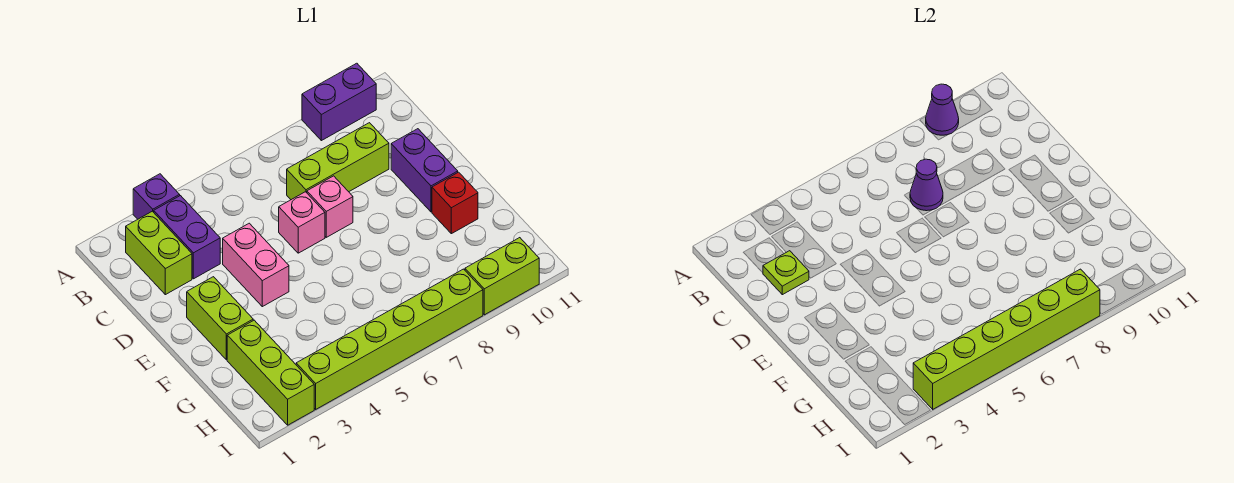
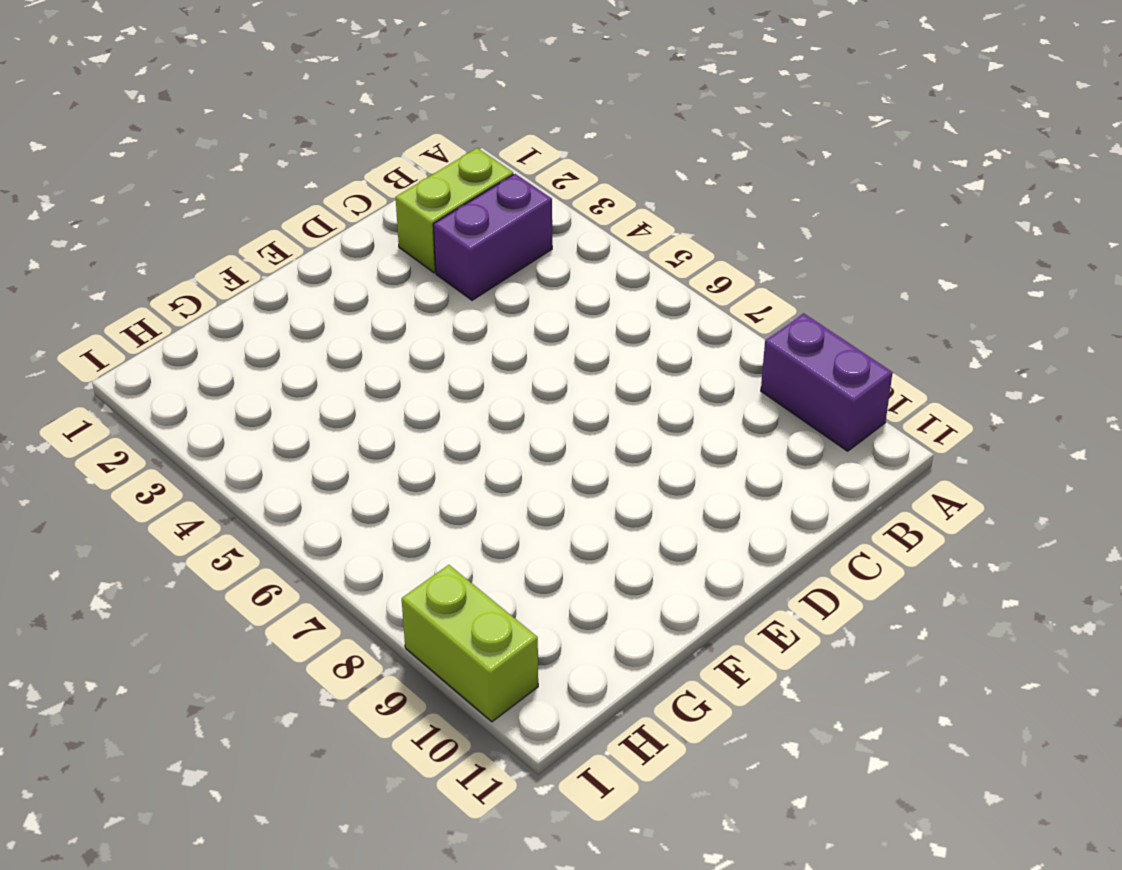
none -> purple brick A3 level 1
none -> lime brick C7:C9 level 1
none -> pink brick D4:E4 level 1

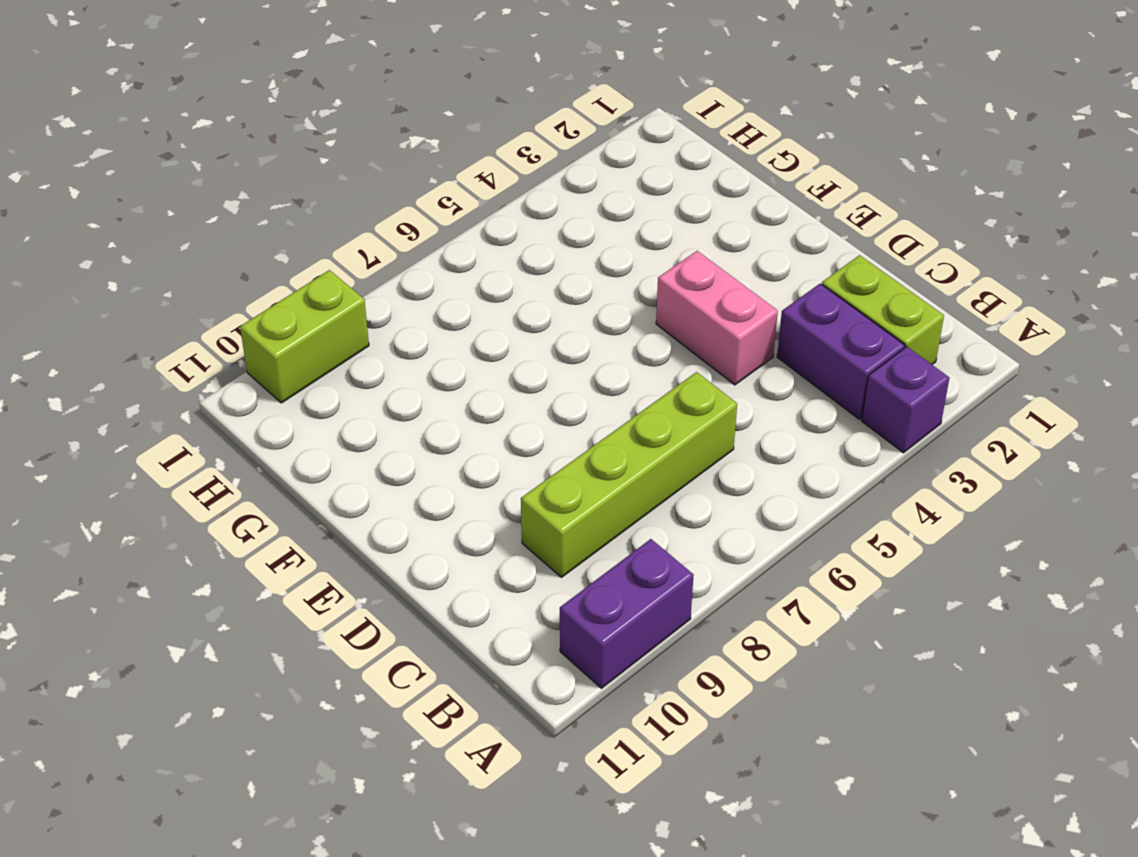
lime brick C6:C9 level 1 -> lime brick C7:C9 level 1
none -> pink brick D6 level 1
none -> pink brick D7 level 1
none -> purple brick D10:E10 level 1

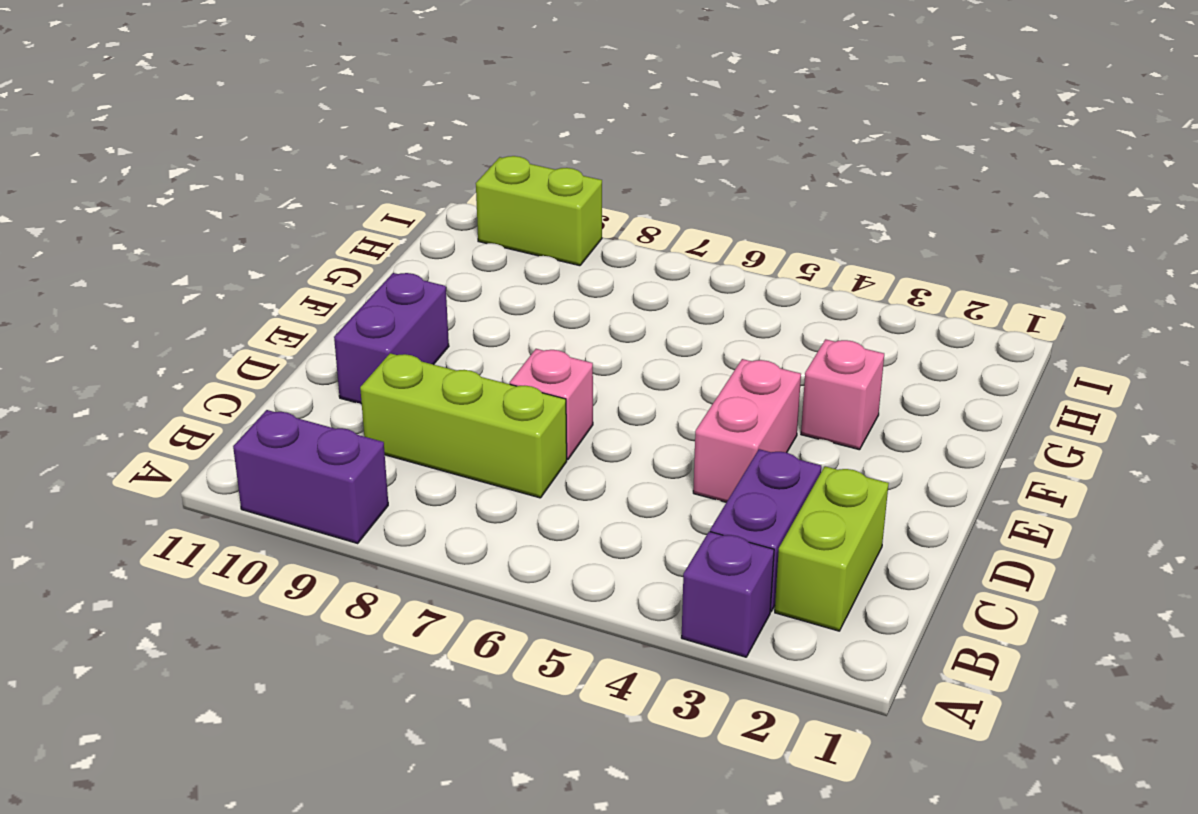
pink brick F3 level 1 -> pink brick D6 level 1
none -> lime brick E2:F2 level 1
none -> red brick F10 level 1
none -> lime brick G2:I2 level 1

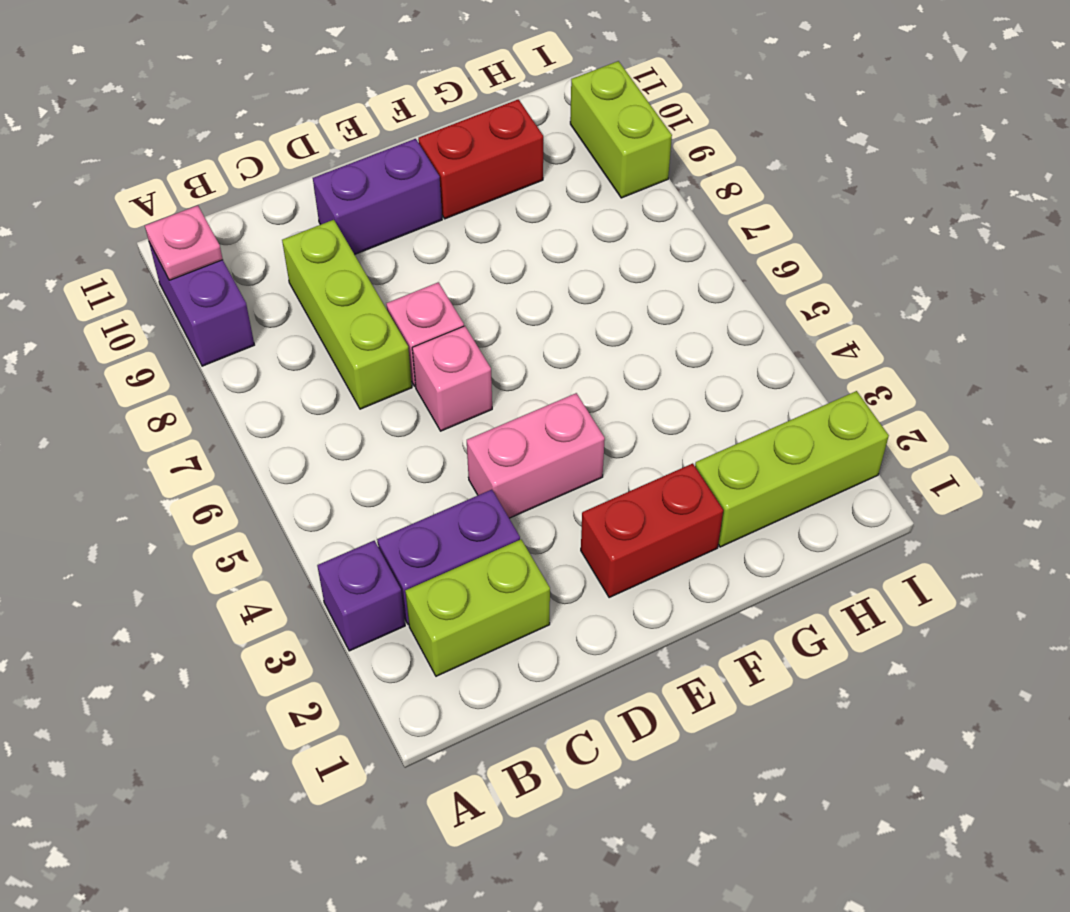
pink plate A10 level 2 -> none
red brick E2:F2 level 1 -> lime brick E2:F2 level 1
red brick F10:G10 level 1 -> red brick F10 level 1
none -> lime brick I3:I8 level 1
none -> purple cone A9 level 2
none -> lime plate C2 level 2

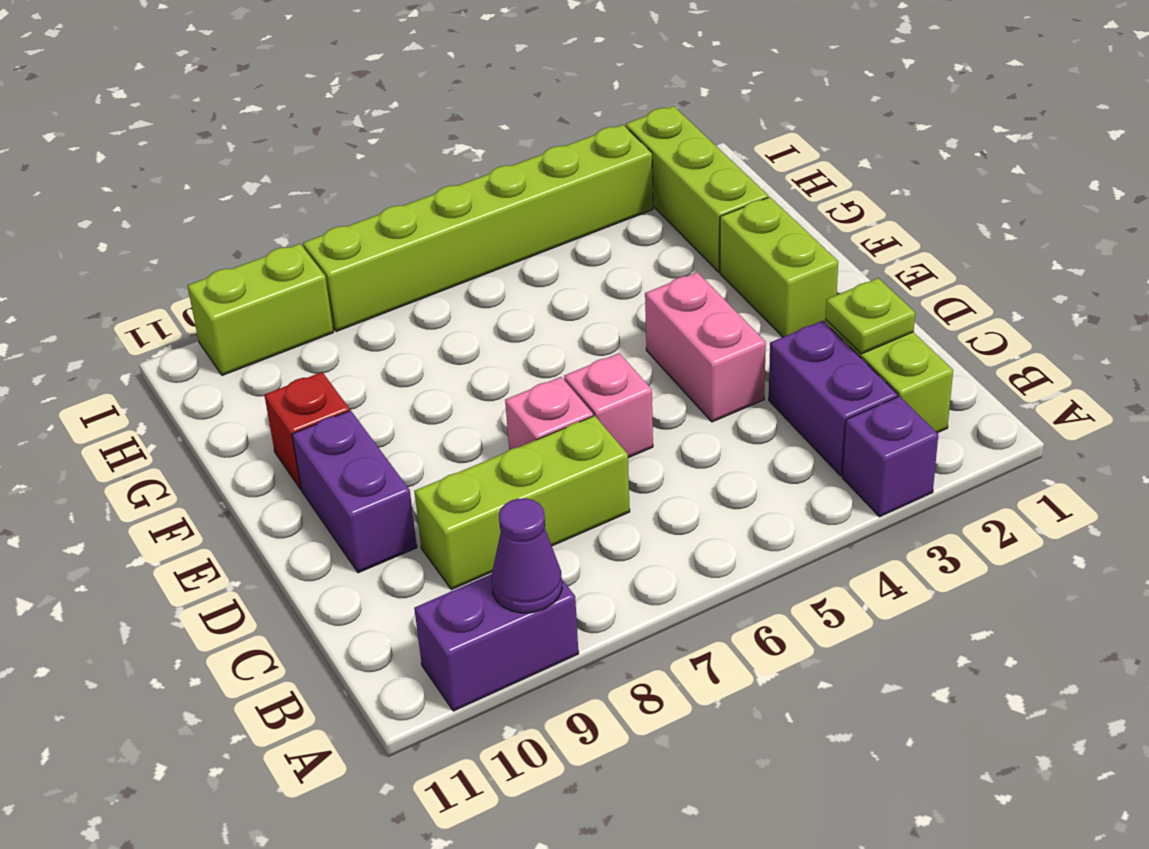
none -> purple cone C7 level 2
none -> lime brick I3:I8 level 2

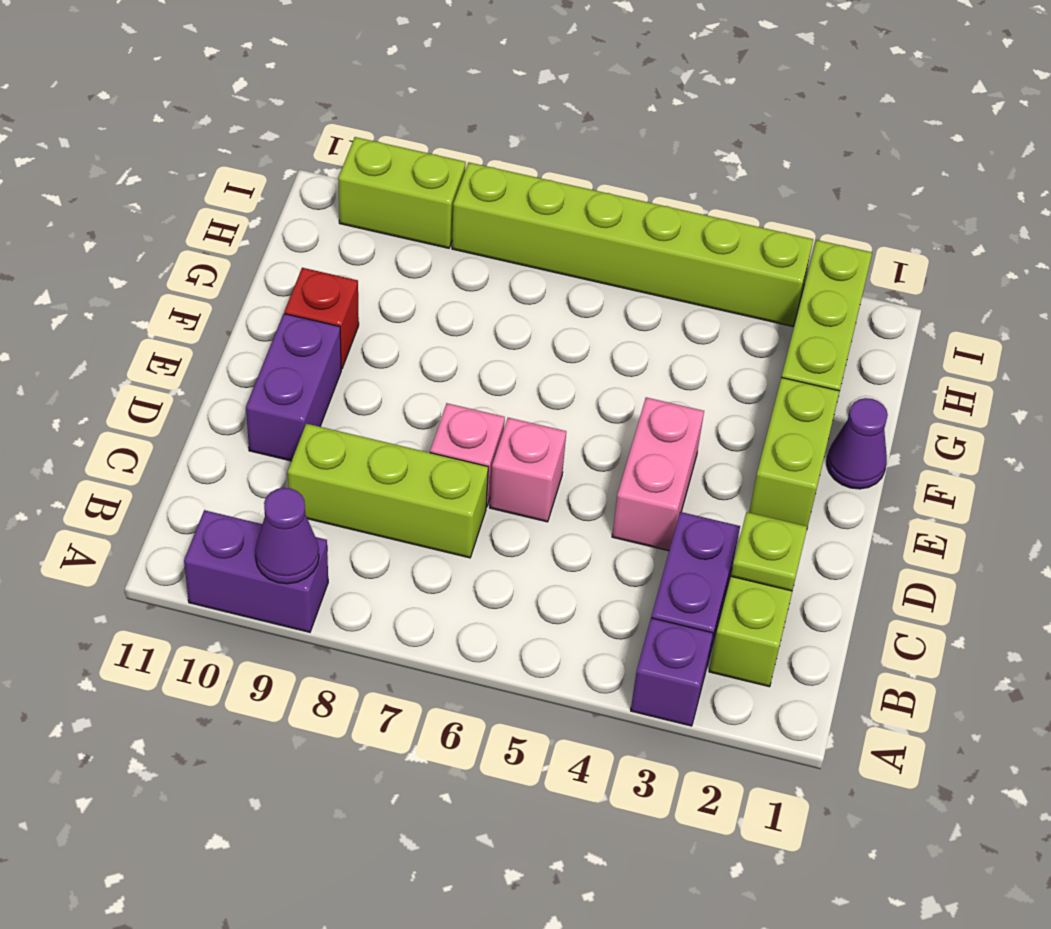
purple cone F1 level 1 -> purple cone C7 level 2
none -> lime brick I3:I8 level 2

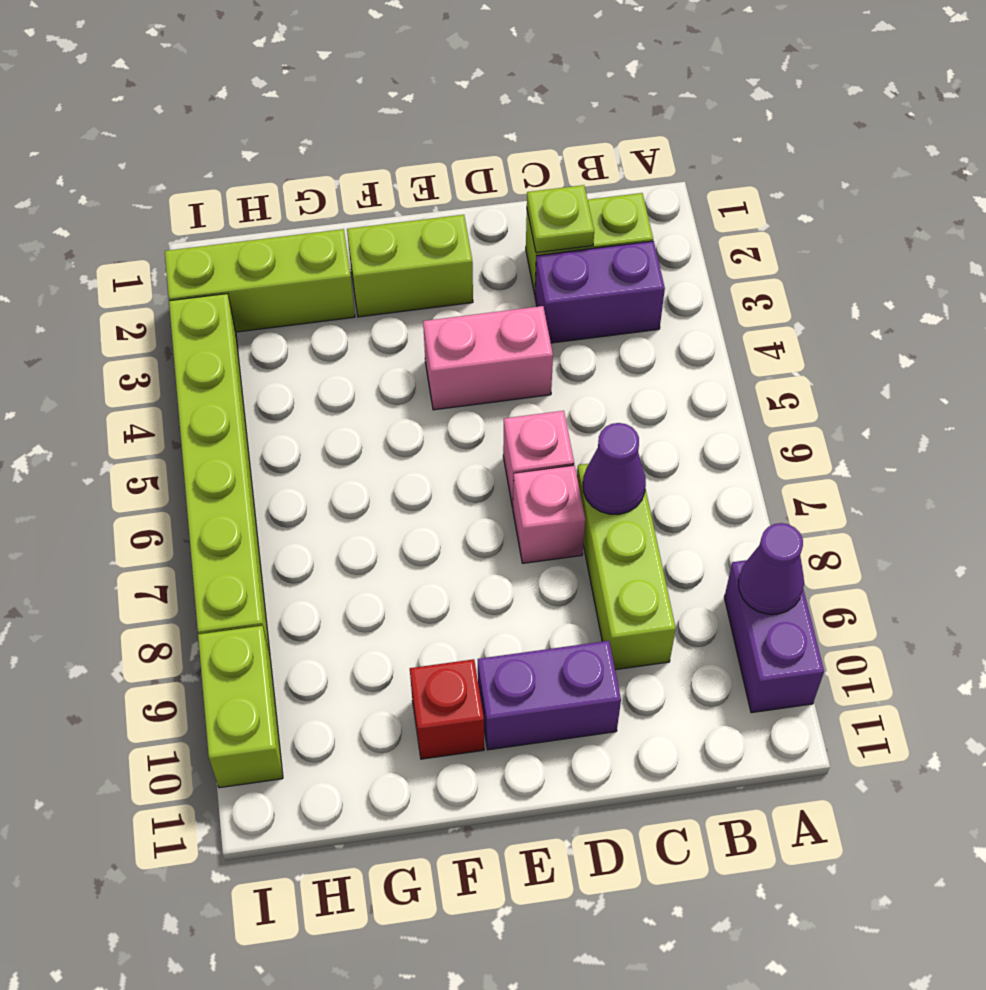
none -> purple brick A3 level 1
none -> lime brick I3:I8 level 2

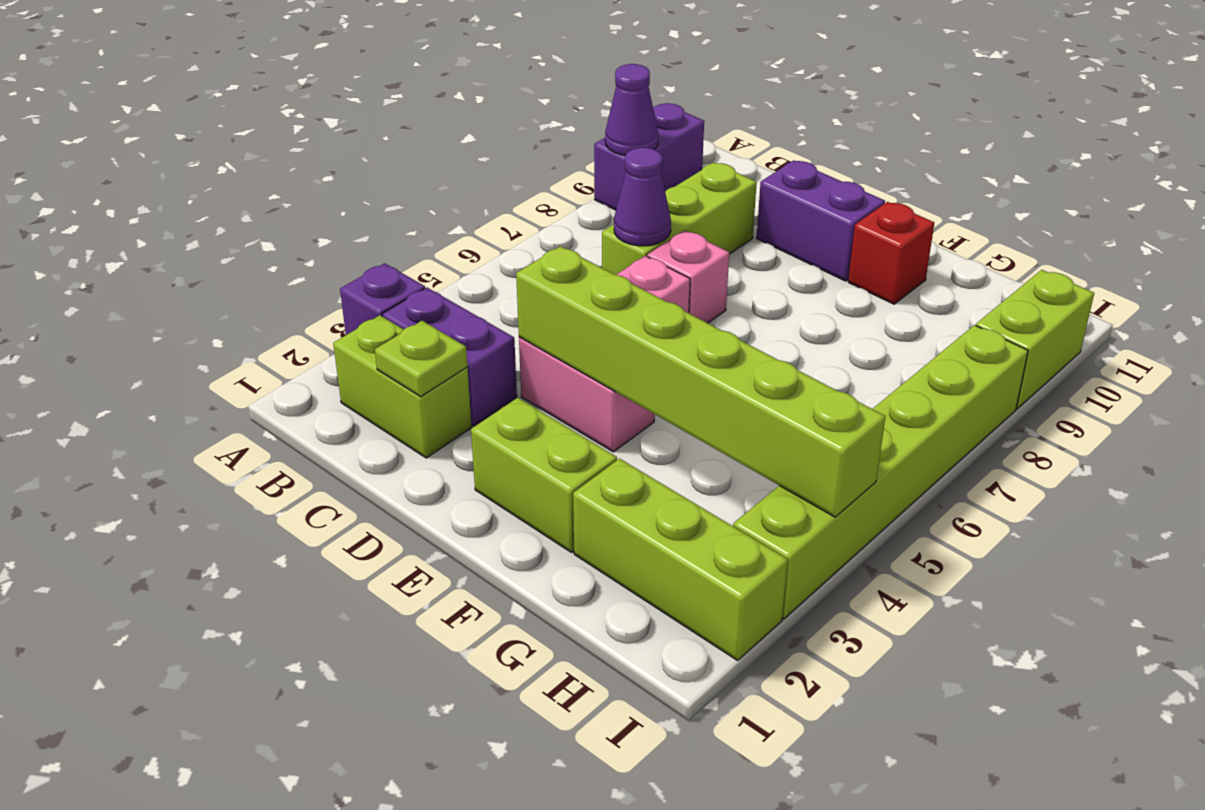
lime brick D4:I4 level 2 -> lime brick I3:I8 level 2

